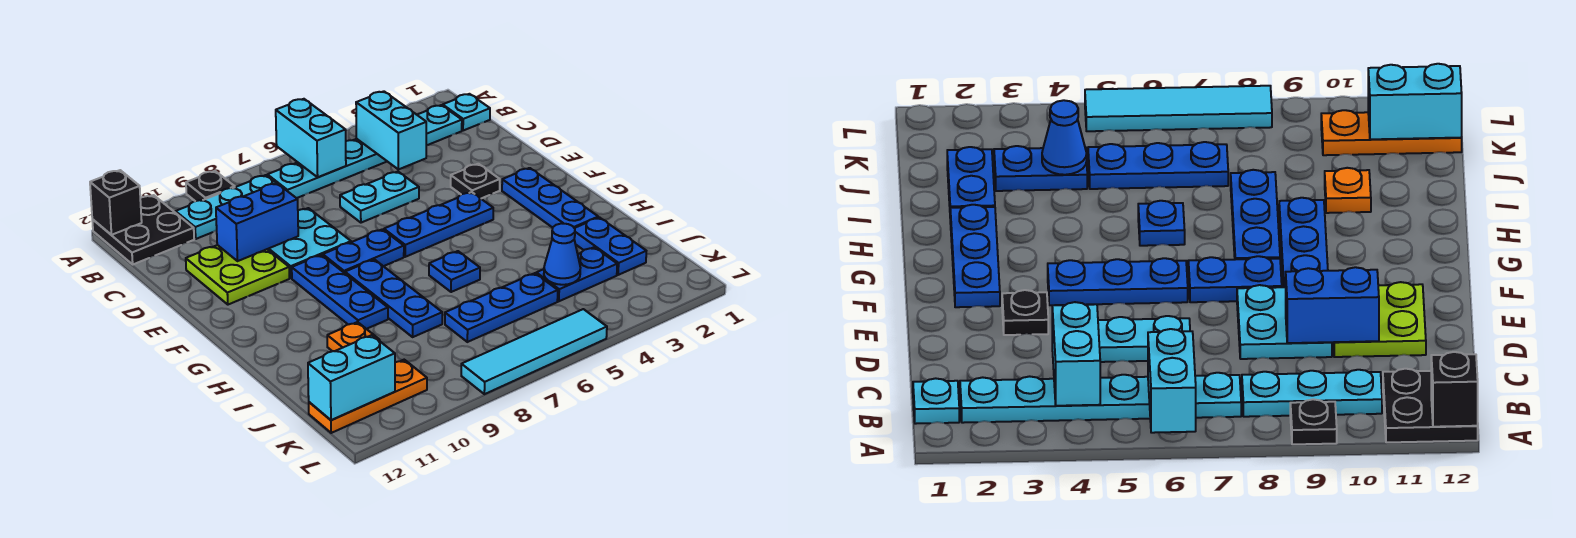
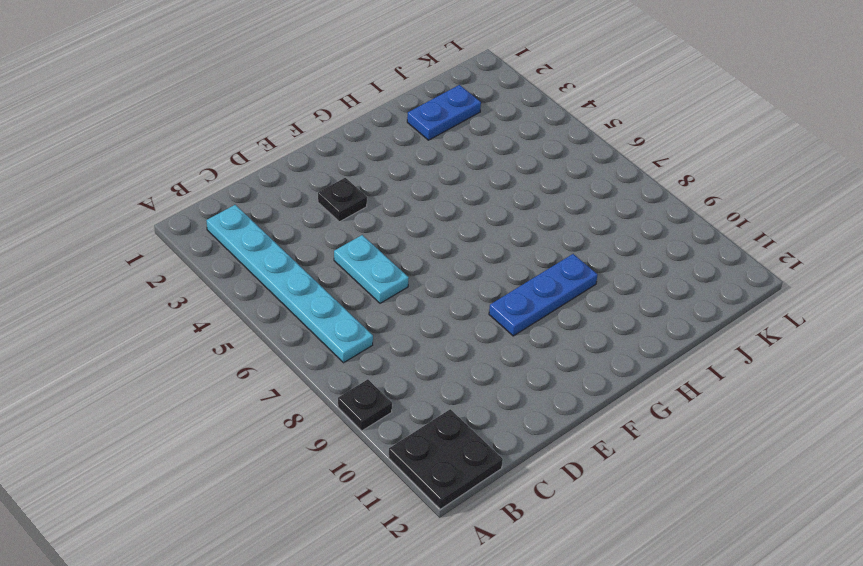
none -> cyan plate B1 level 1
none -> cyan plate B8:B10 level 1
none -> cyan plate D8:E9 level 1

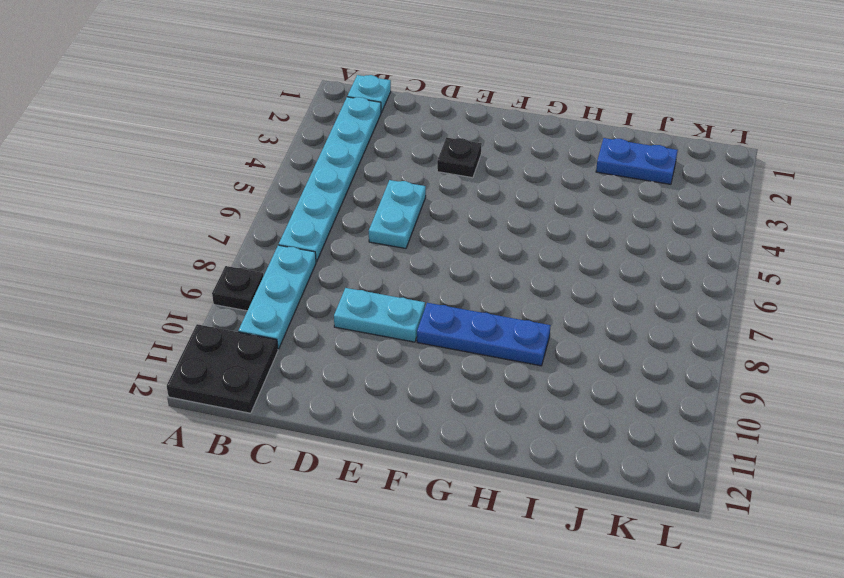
cyan plate D9:E9 level 1 -> cyan plate D8:E9 level 1
none -> lime plate D10:E11 level 1
none -> blue plate F2:H2 level 1
none -> blue plate F4:F6 level 1

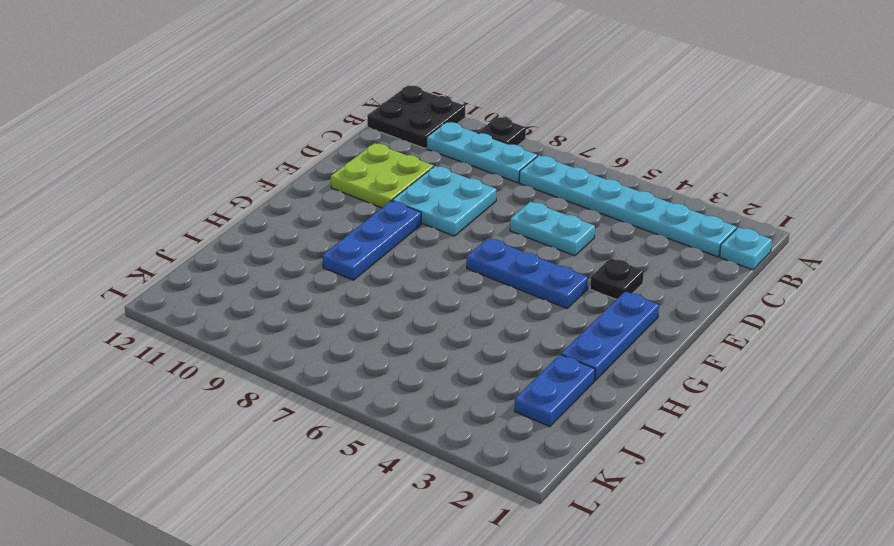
none -> blue plate F7:F8 level 1
none -> blue plate G8:I8 level 1
none -> blue plate H6 level 1

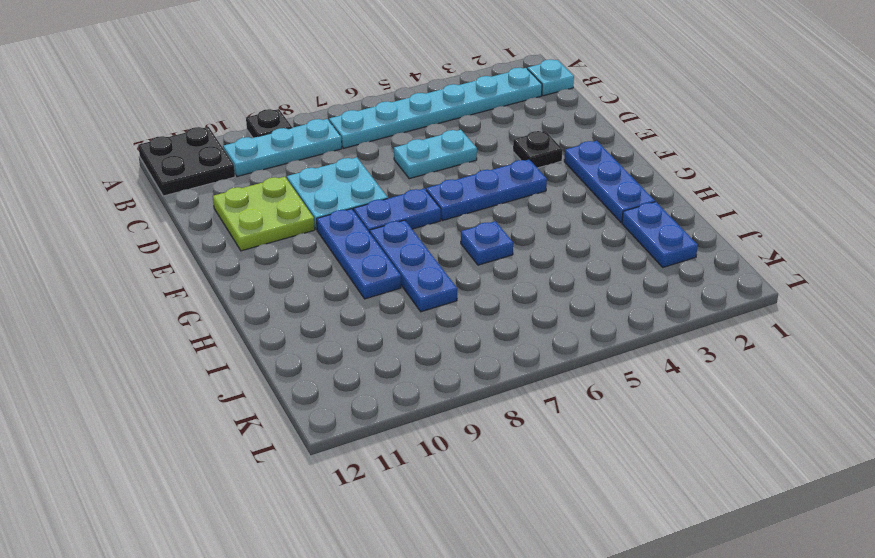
none -> orange plate I10 level 1
none -> blue plate J3:J4 level 1
none -> blue plate J5:J7 level 1

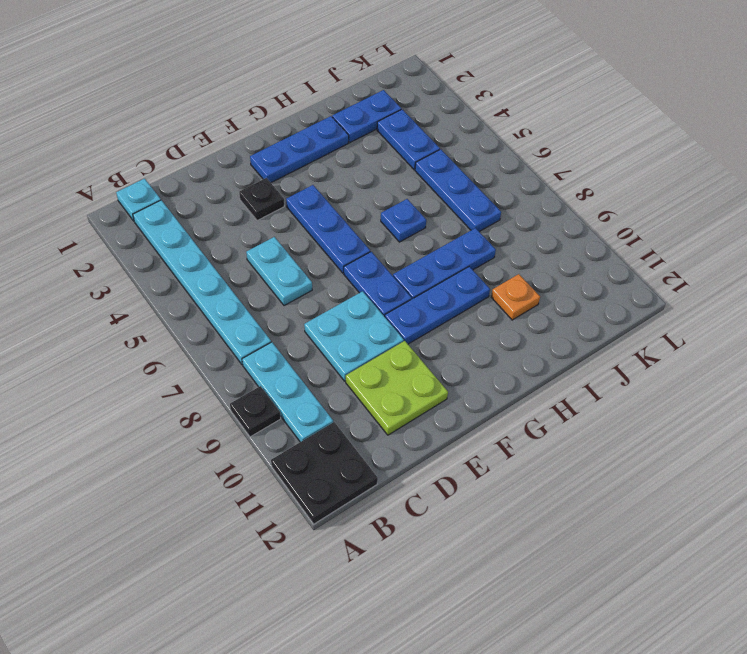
none -> orange plate K10:K12 level 1
none -> cyan tile L5:L8 level 1
none -> cyan brick A6:B6 level 2

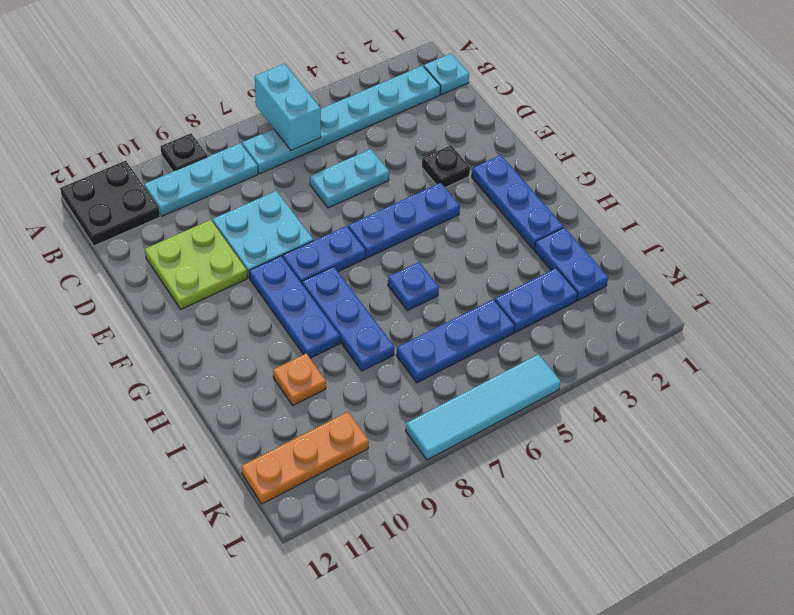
none -> black brick A12 level 2
none -> cyan brick B4:C4 level 2
none -> blue brick D9:D10 level 2

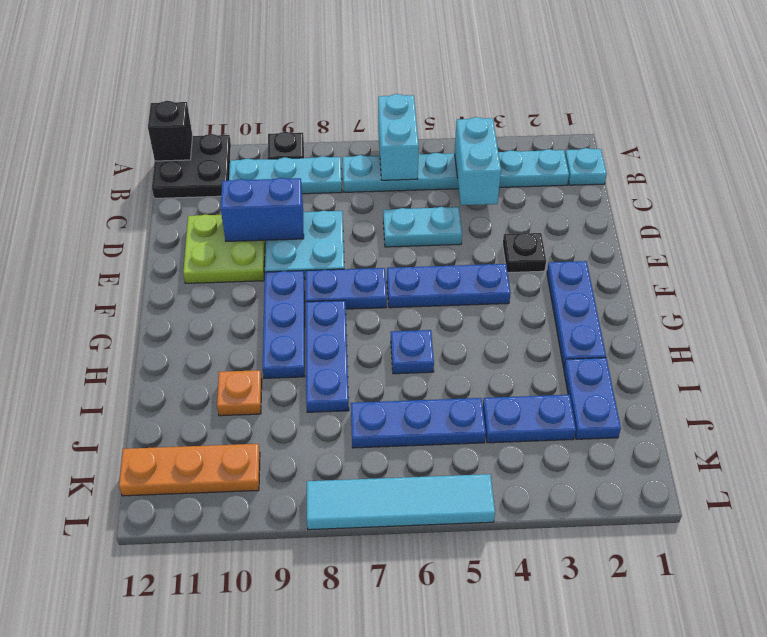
none -> blue cone J4 level 2
none -> cyan brick K11:K12 level 2

